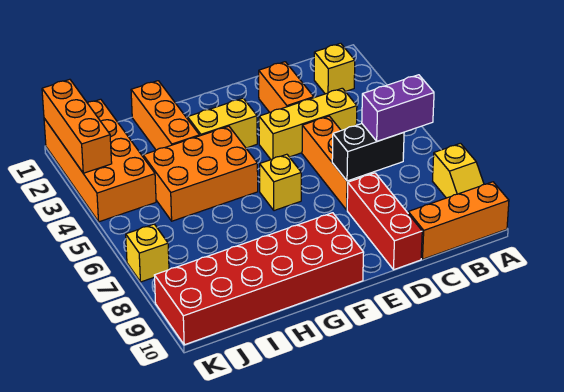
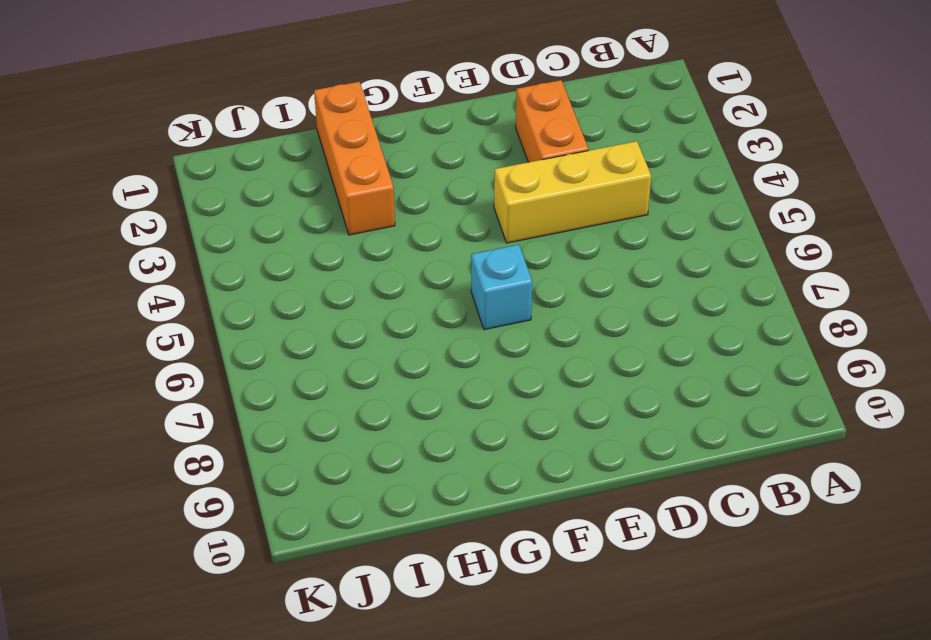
cyan brick F6 level 1 -> yellow brick F6 level 1
none -> yellow slope A8:A9 level 1 top 8
none -> orange brick A10:C10 level 1
none -> yellow brick B2 level 1

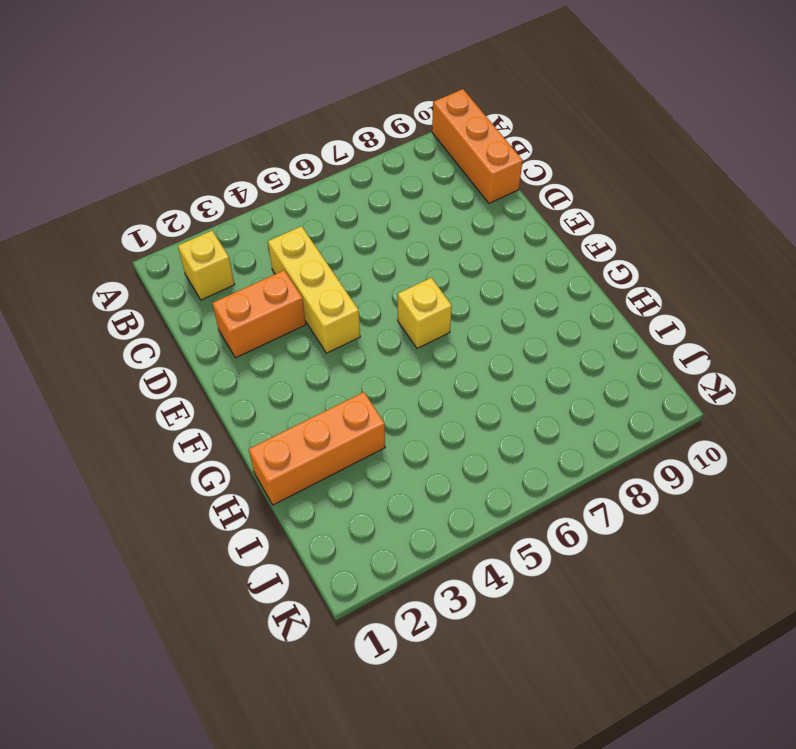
none -> yellow slope A8:A9 level 1 top 8
none -> orange brick D5:D7 level 1
none -> red brick D8:D10 level 1

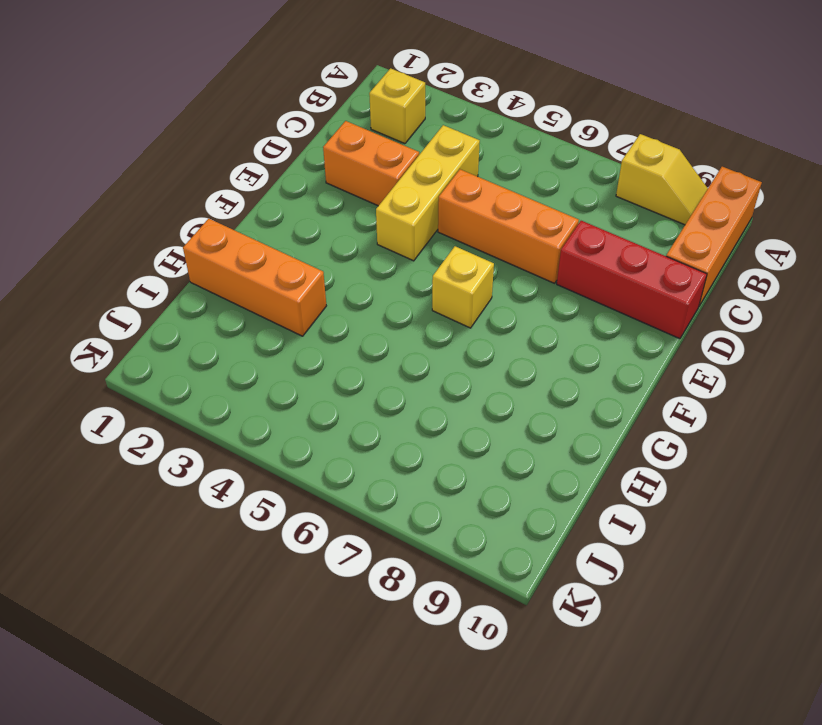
none -> yellow brick F3:G3 level 1
none -> red brick F9:K10 level 1
none -> orange brick G4:I5 level 1

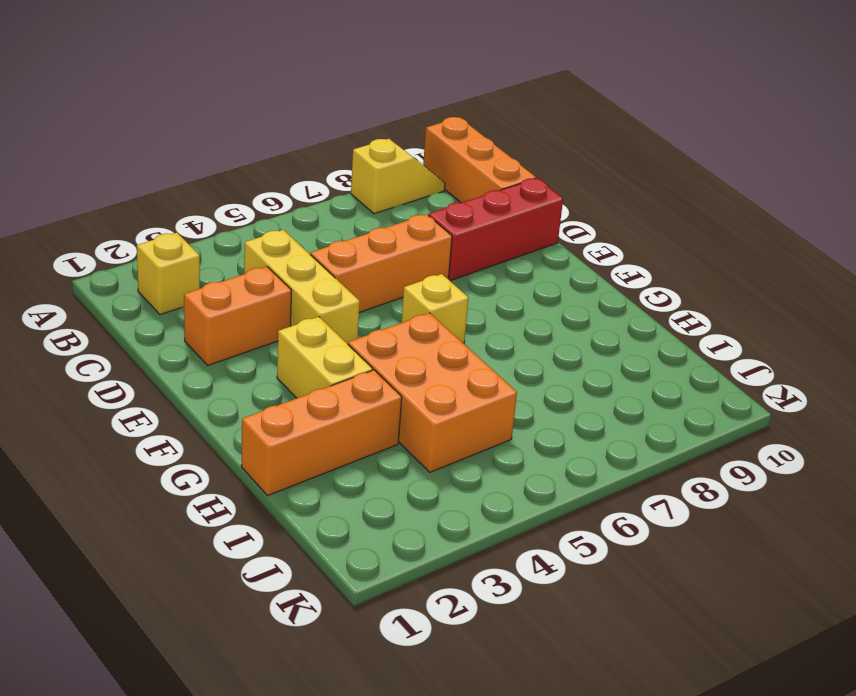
none -> red brick F9:K10 level 1
none -> orange brick J1:K4 level 1
none -> yellow brick K7 level 1

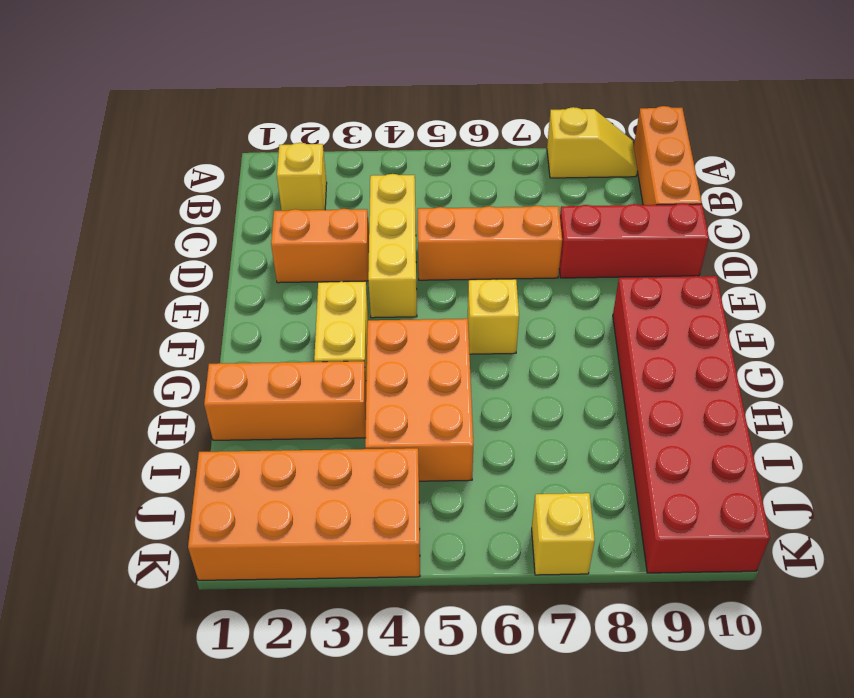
none -> black brick C7:D7 level 2
none -> orange brick K1:K3 level 2
none -> purple brick B7:C7 level 3

